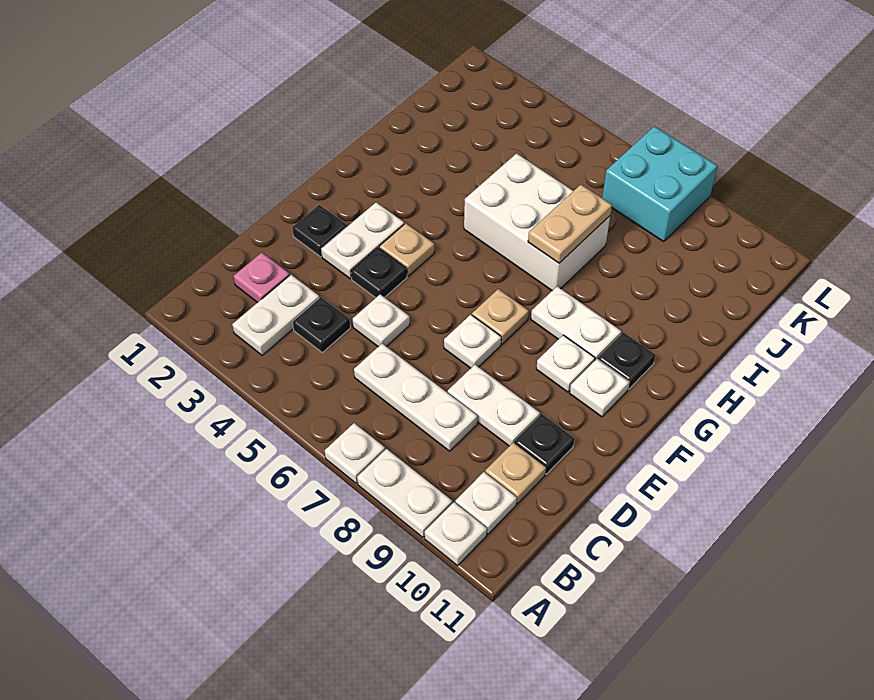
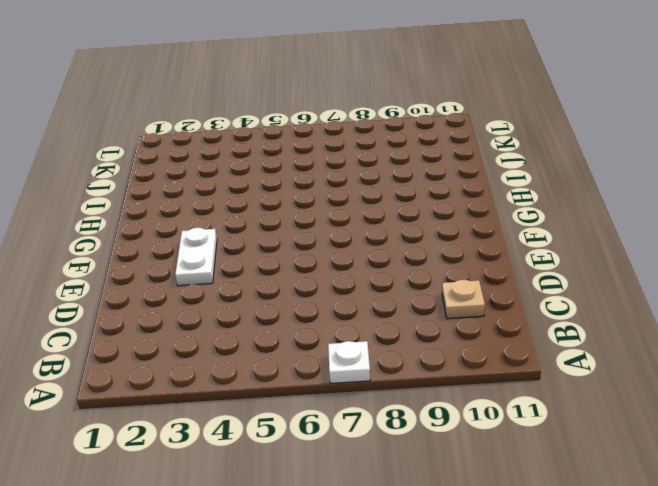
none -> white plate A8:A9 level 1
none -> white plate A10 level 1
none -> white plate B3:C3 level 1

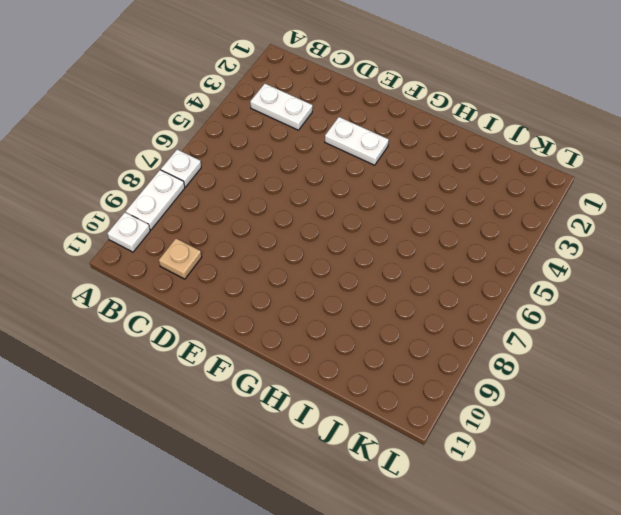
none -> white plate B10 level 1
none -> pink plate C2 level 1
none -> black plate C4 level 1

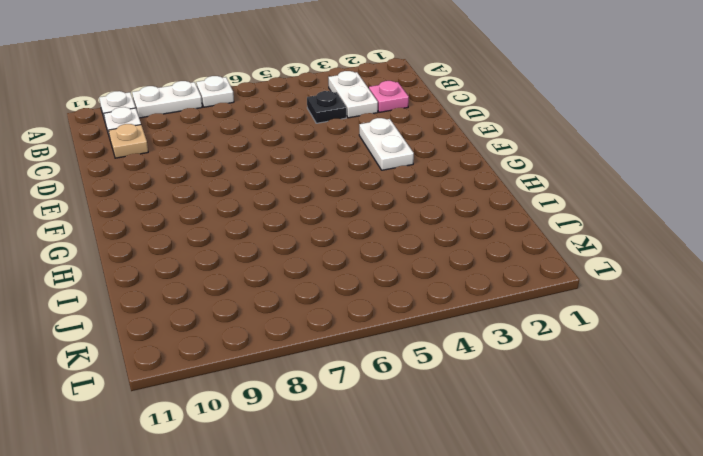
none -> white plate C6:C8 level 1
none -> white plate D5 level 1
none -> white plate D8:D9 level 1

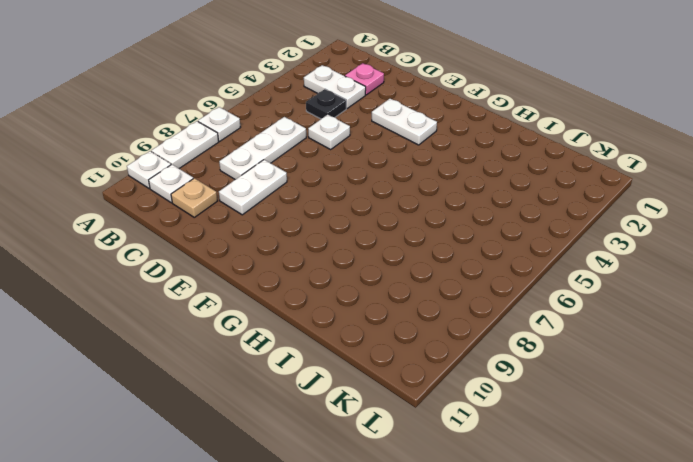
none -> black plate D10 level 1
none -> black plate E2 level 1
none -> black plate E4 level 1

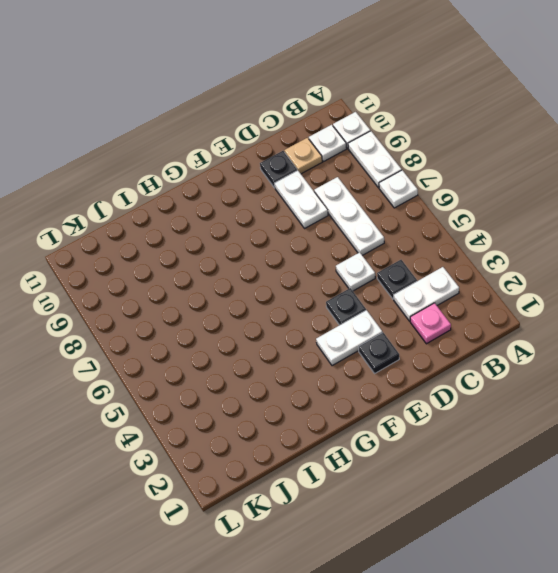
none -> white plate E7 level 1
none -> tan plate F4 level 1
none -> tan plate F7 level 1

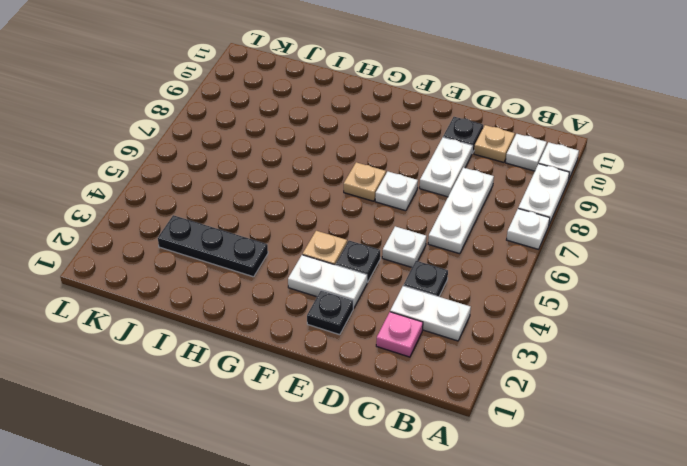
black plate H3:J3 level 1 -> none
none -> white plate F9 level 1
none -> white plate F10 level 1
none -> white plate G8:G9 level 1

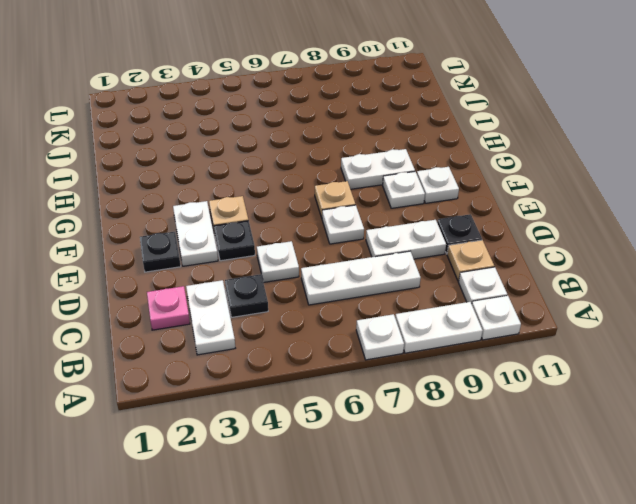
none -> black plate G10 level 1
none -> white brick H5:I7 level 1
none -> cyan brick K7:L8 level 1

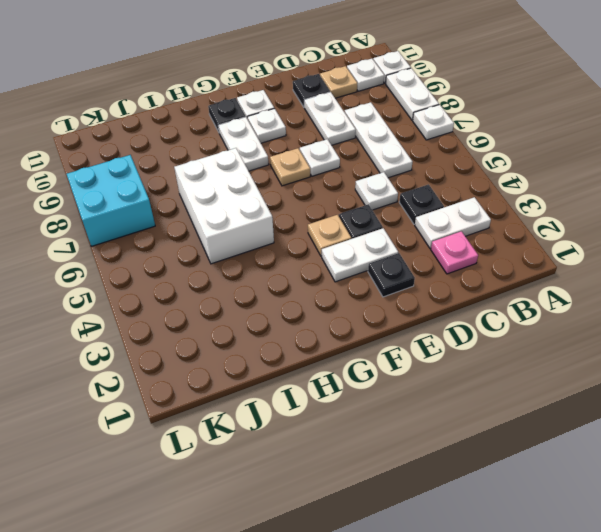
none -> tan plate H7:I7 level 2

